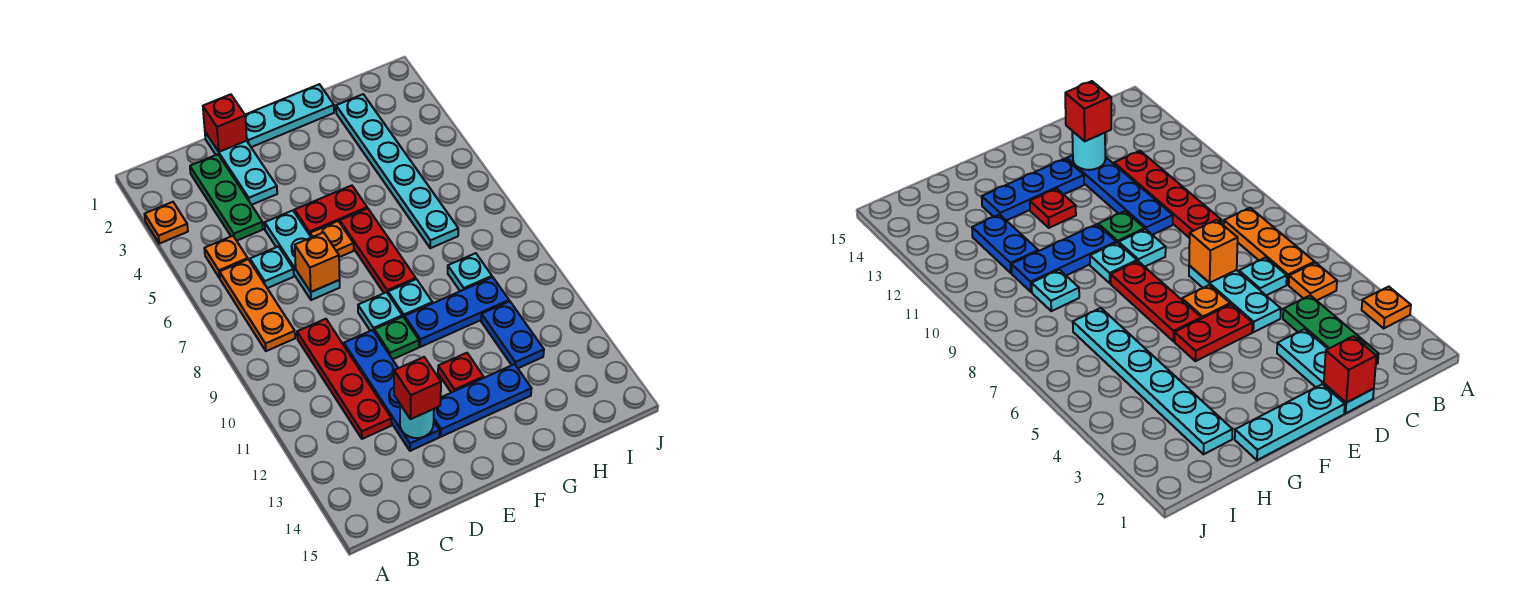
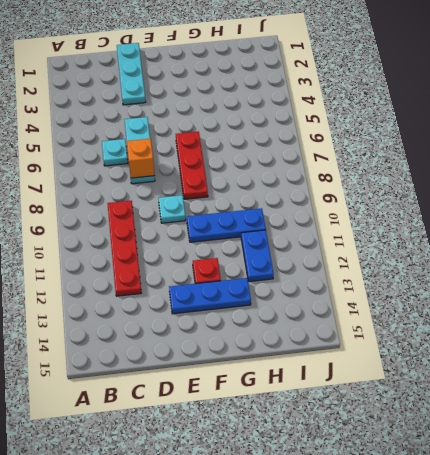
none -> orange plate A3 level 1
none -> orange plate B5 level 1
none -> orange plate B6:B8 level 1

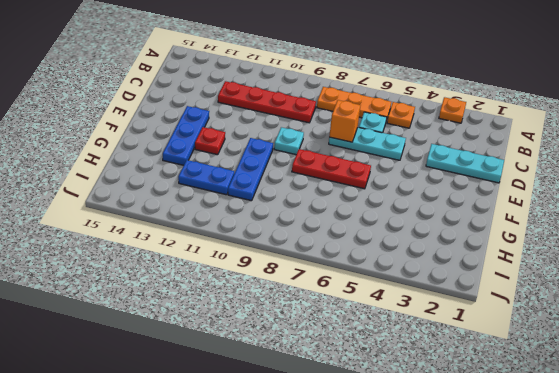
none -> green plate C2:C4 level 1
none -> blue plate D10:D13 level 1
none -> cyan plate E1:G1 level 1

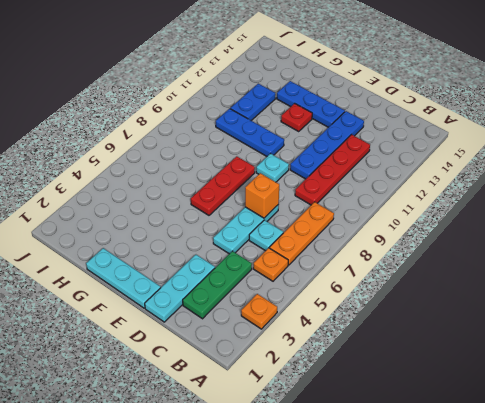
none -> red plate E5:F5 level 1
none -> orange plate E6 level 1
none -> green plate E10 level 1

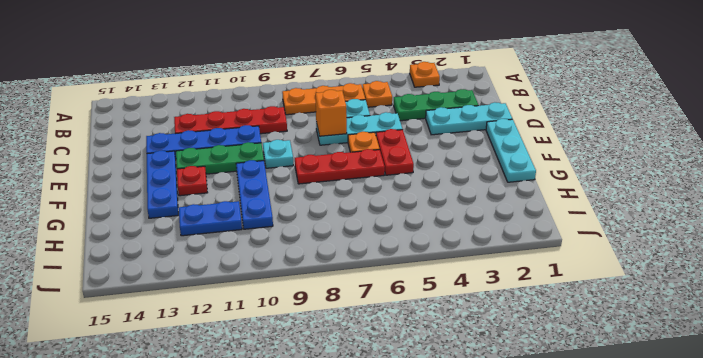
green plate E10:E12 level 1 -> green plate E10 level 1
none -> cyan plate F9 level 1
none -> cyan plate H2:H7 level 1
none -> cyan plate H9 level 1

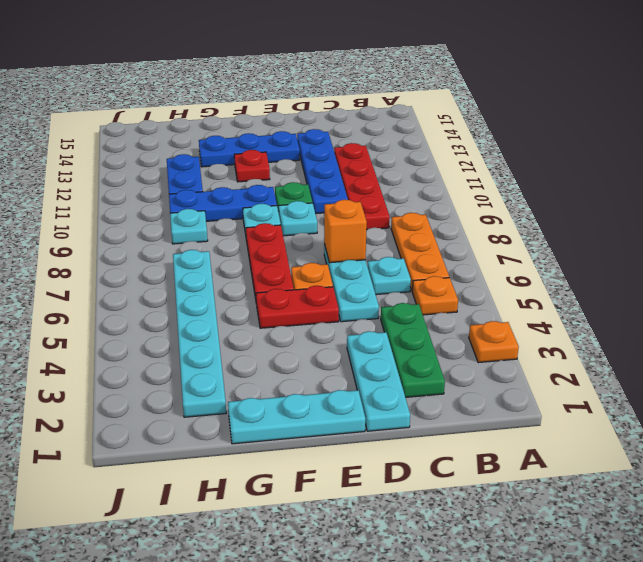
none -> red brick D1 level 2
none -> cyan round brick D13 level 2
none -> red brick D13 level 3

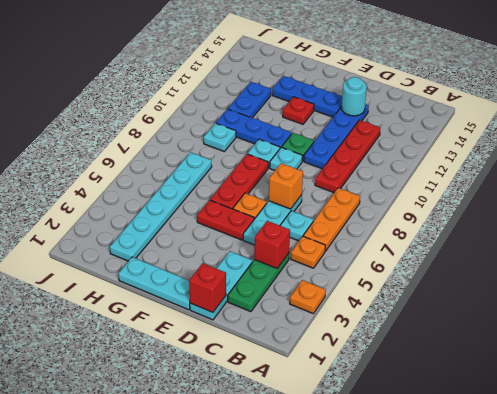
red brick C4 level 2 -> red brick D13 level 3

